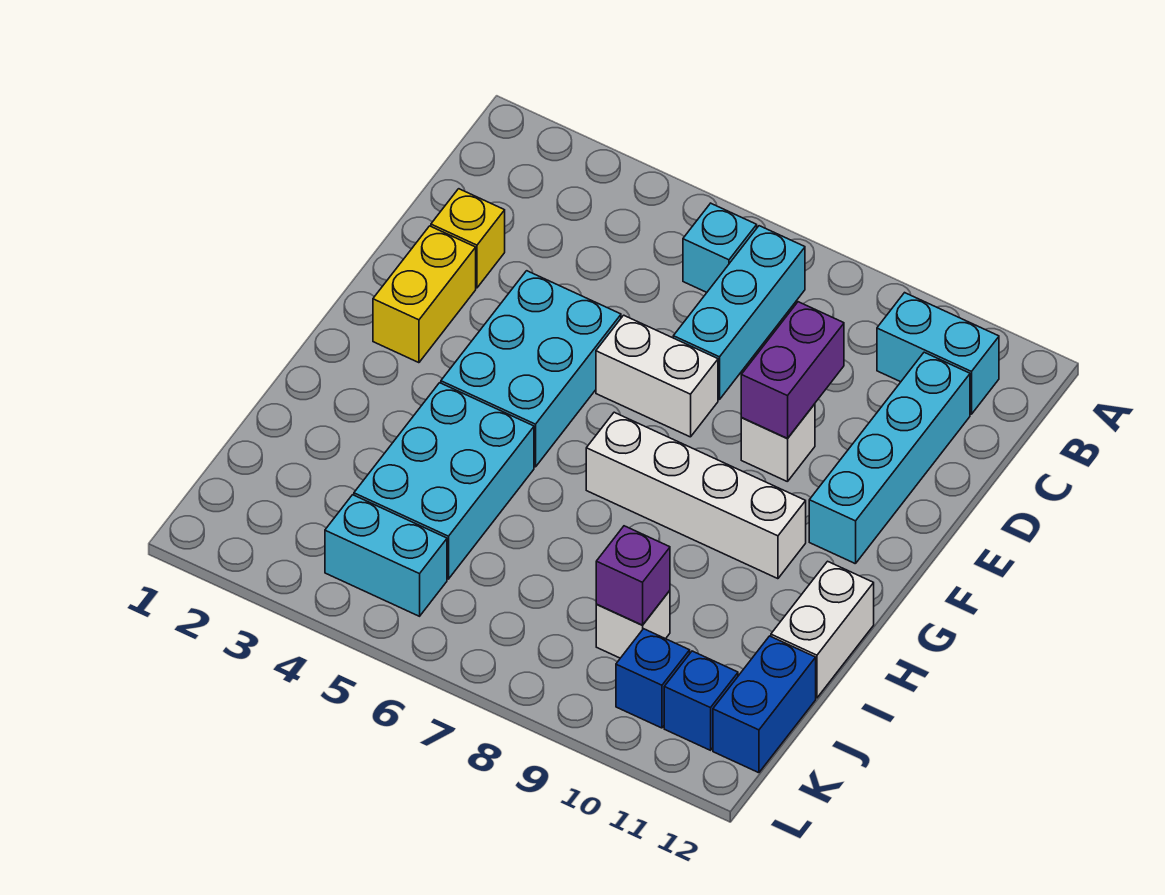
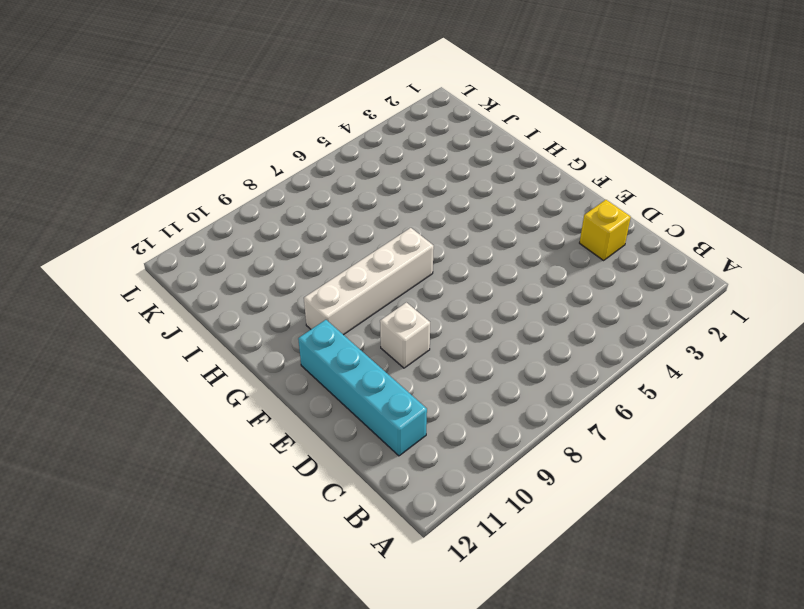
none -> cyan brick B6 level 1
none -> cyan brick B7:D7 level 1
none -> cyan brick B10:B11 level 1

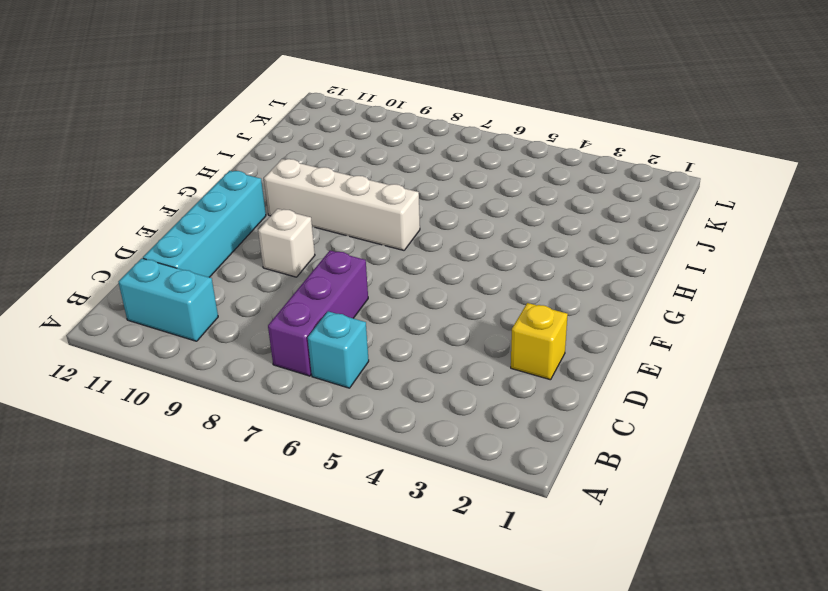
purple brick B7:D7 level 1 -> cyan brick B7:D7 level 1
none -> yellow brick E2:F2 level 1
none -> cyan brick E4:G5 level 1
none -> white brick E6:E7 level 1

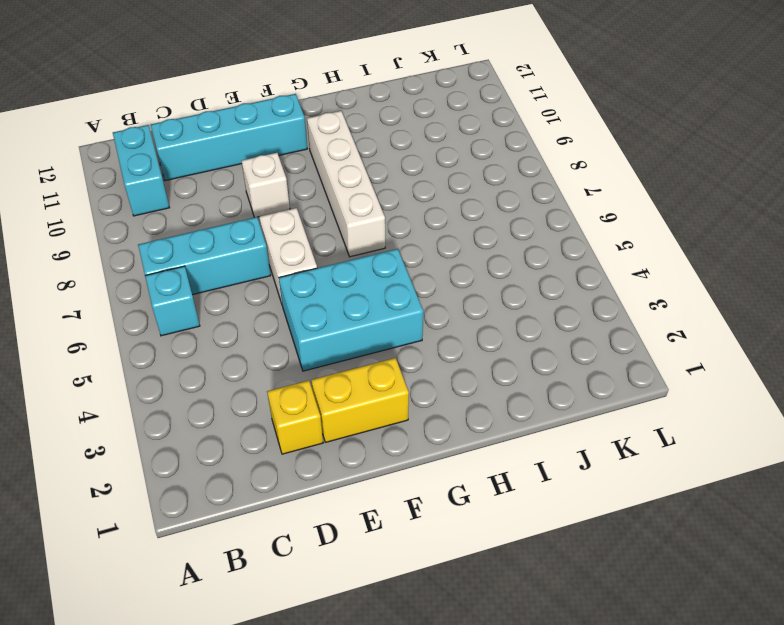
none -> cyan brick H4:J5 level 1
none -> white brick H12:I12 level 1
none -> white brick J9 level 1

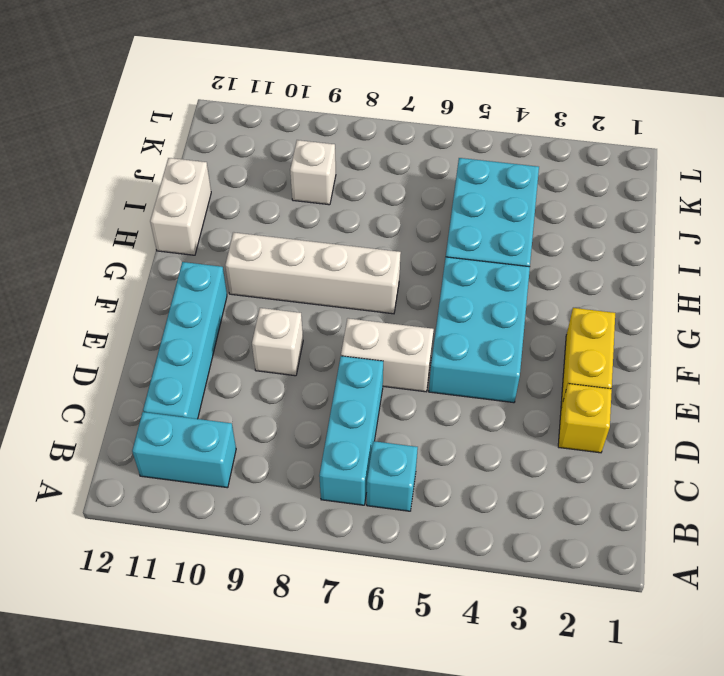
none -> blue brick J12:K12 level 1
none -> cyan brick K4:K5 level 1
none -> blue brick K10 level 1

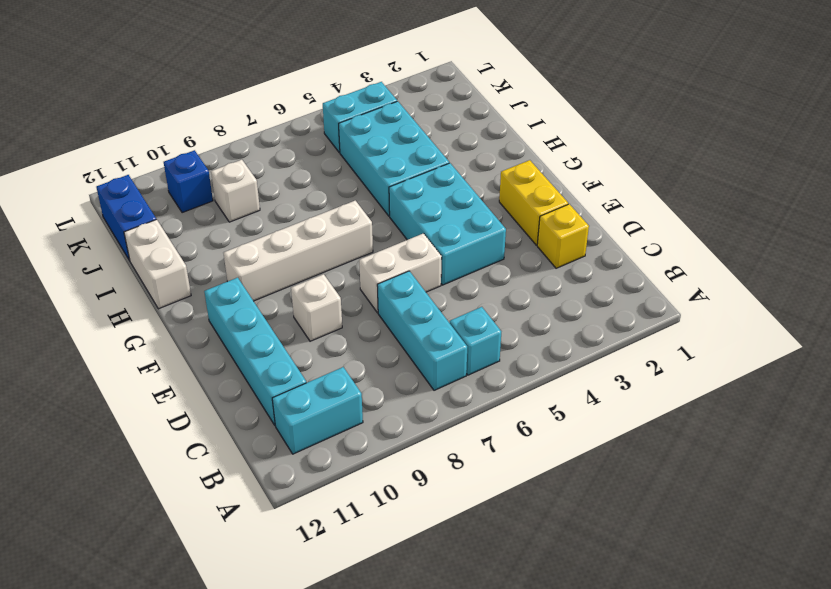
none -> blue brick K11 level 1
none -> purple brick D9:E9 level 2
none -> purple brick J9 level 2

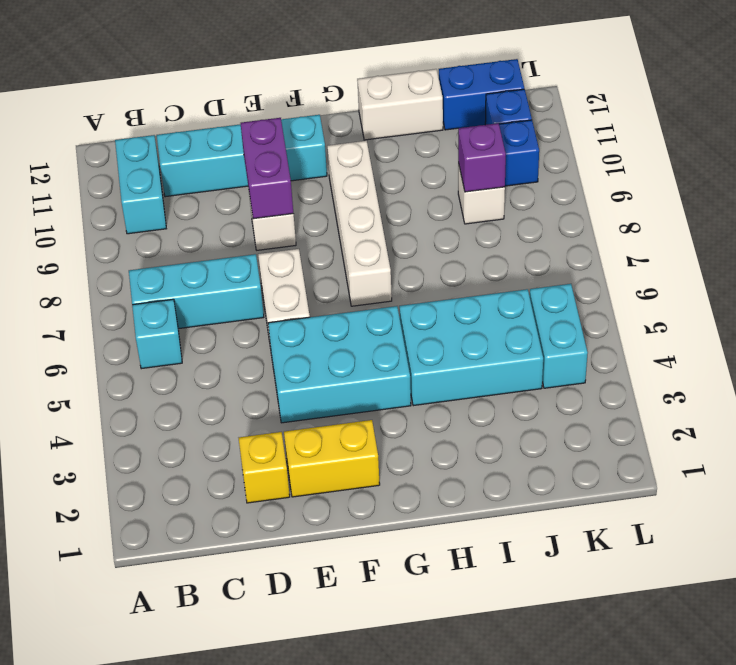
purple brick E9:E10 level 2 -> purple brick D9:E9 level 2

